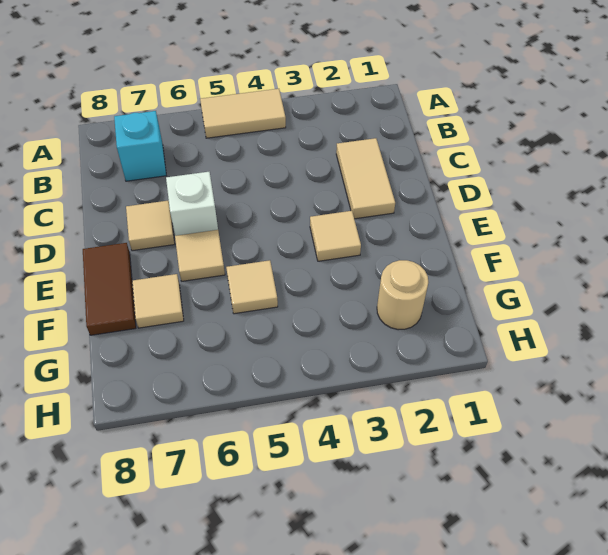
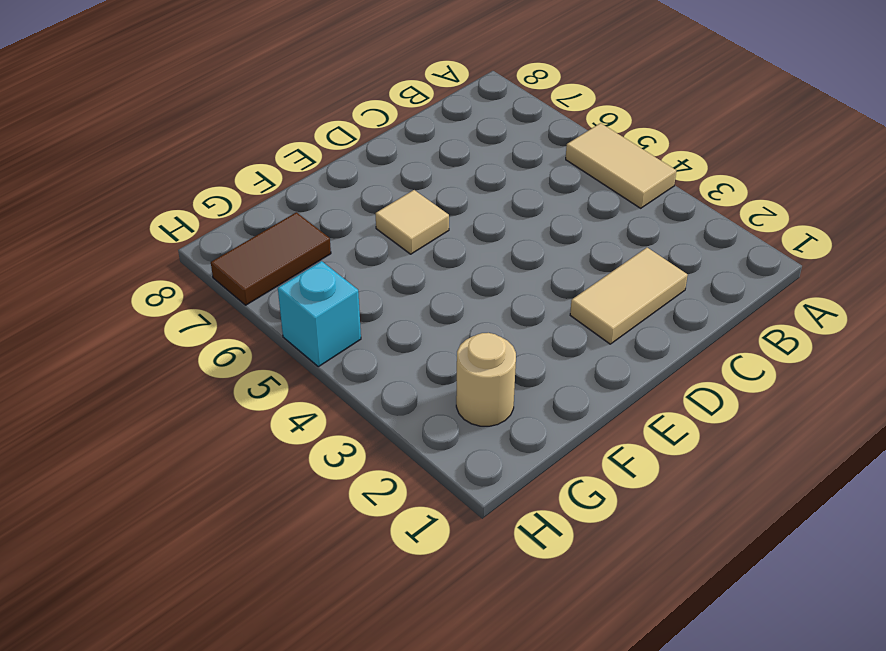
brown tile G7:H7 level 1 -> brown tile E8:F8 level 1
cyan brick H5 level 1 -> cyan brick B7 level 1
none -> white brick D6 level 1
none -> tan tile D7 level 1

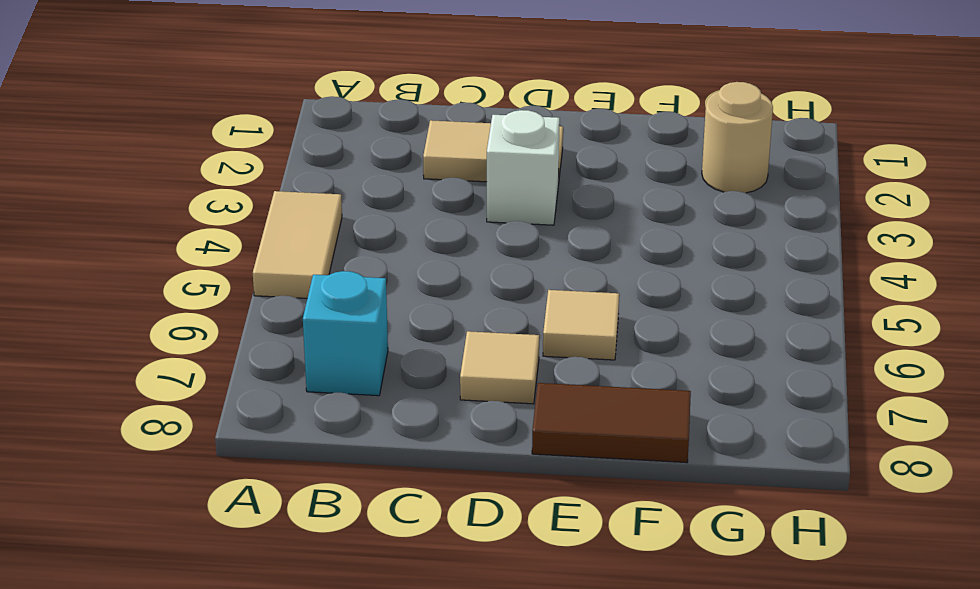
white brick D3 level 1 -> white brick D6 level 1
none -> tan tile E3 level 1
none -> tan tile F5 level 1

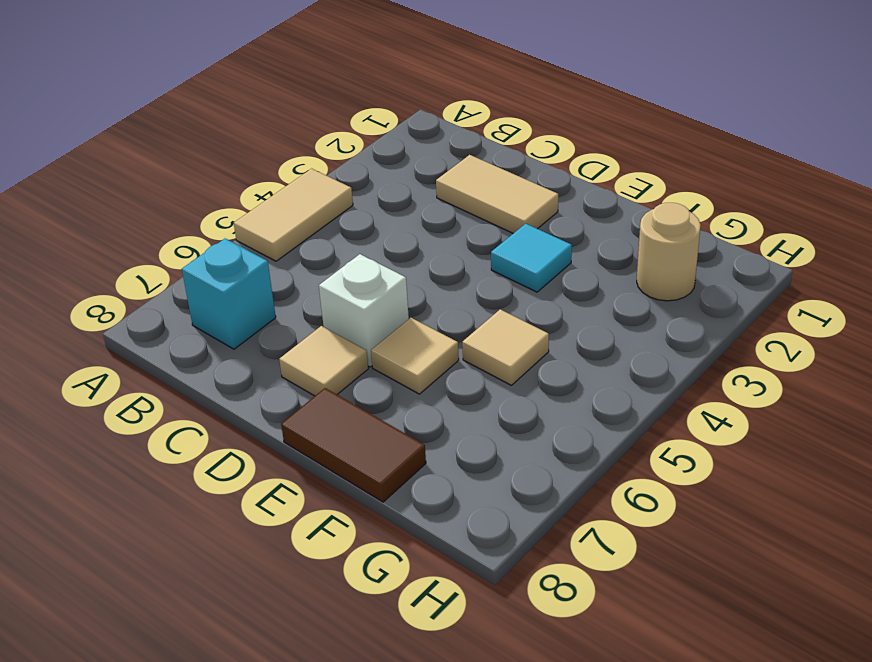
cyan tile E3 level 1 -> tan tile E3 level 1
none -> tan tile F7 level 1

